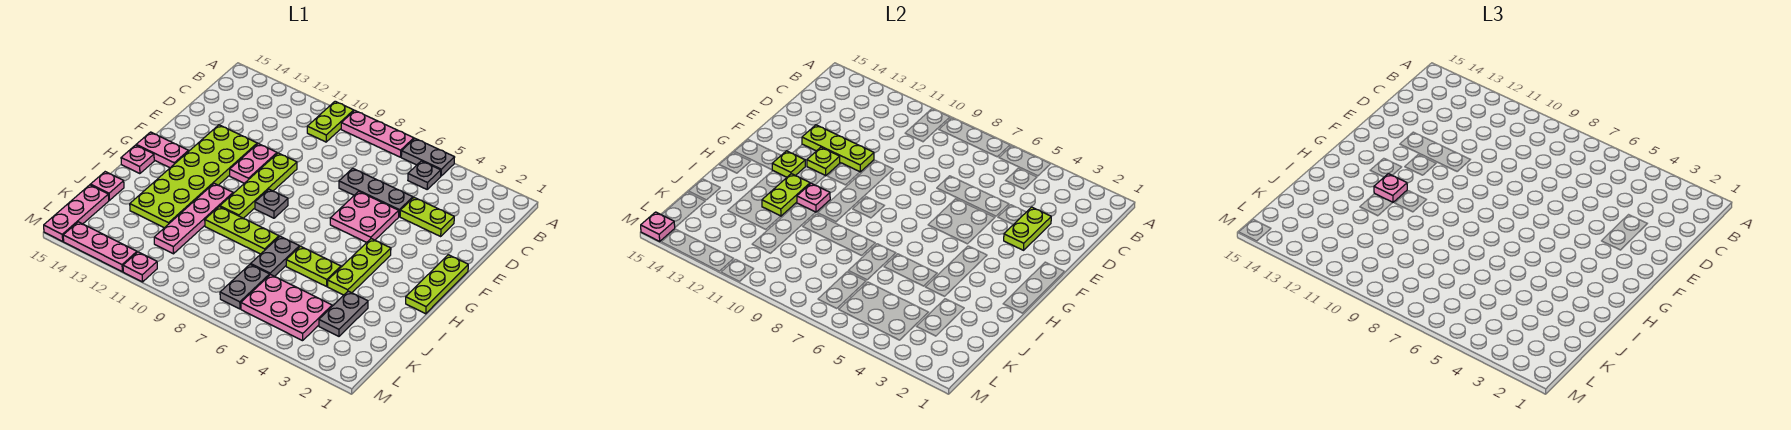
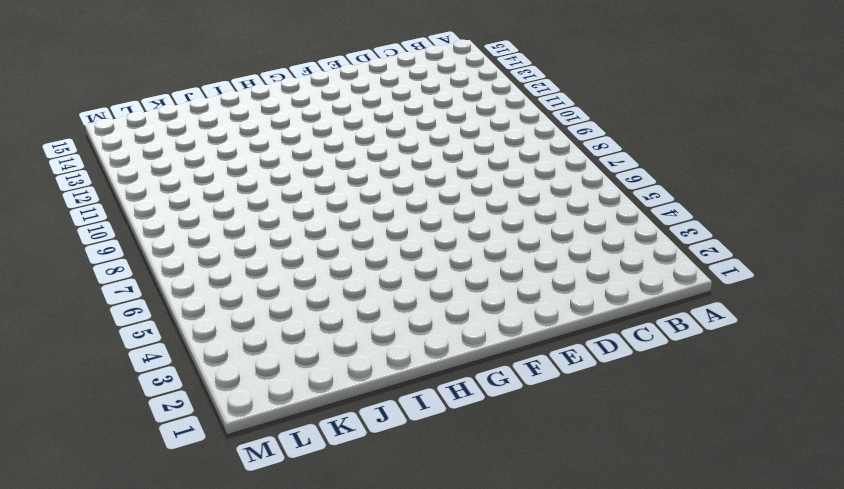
none -> grey plate A5:A6 level 1
none -> pink plate A7:A9 level 1
none -> lime plate A10:B10 level 1
none -> grey plate B5 level 1

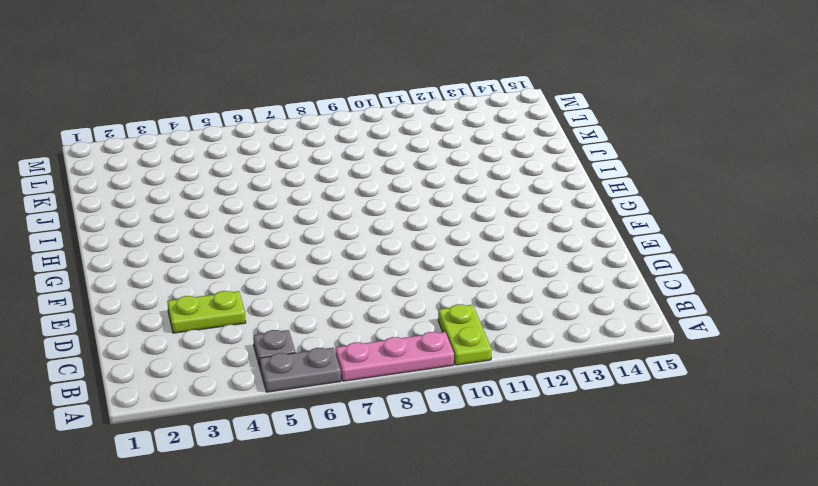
none -> grey plate D5:D7 level 1
none -> pink plate E5:F6 level 1
none -> lime plate E10:H10 level 1
none -> pink plate E11:F11 level 1

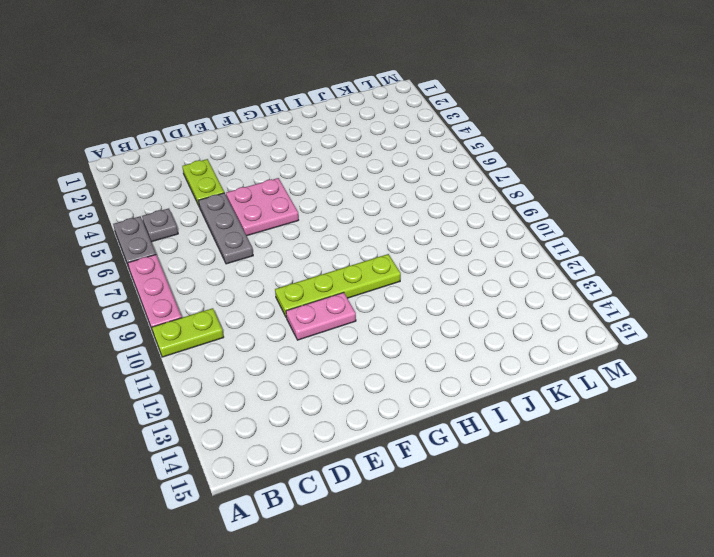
none -> lime plate E12:J13 level 1
none -> lime plate F1:H1 level 1
none -> lime plate G4:I4 level 1
none -> grey plate G9 level 1

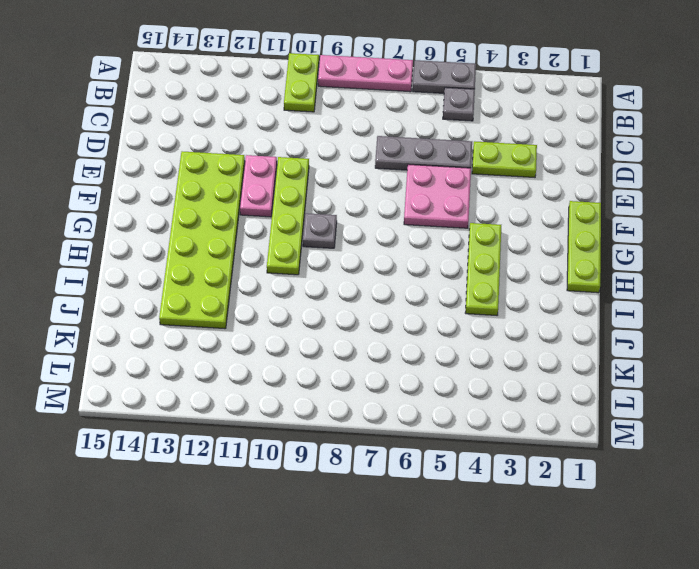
none -> pink plate G14:G15 level 1
none -> pink plate H11:K11 level 1
none -> pink plate H15 level 1
none -> lime plate I5:I6 level 1

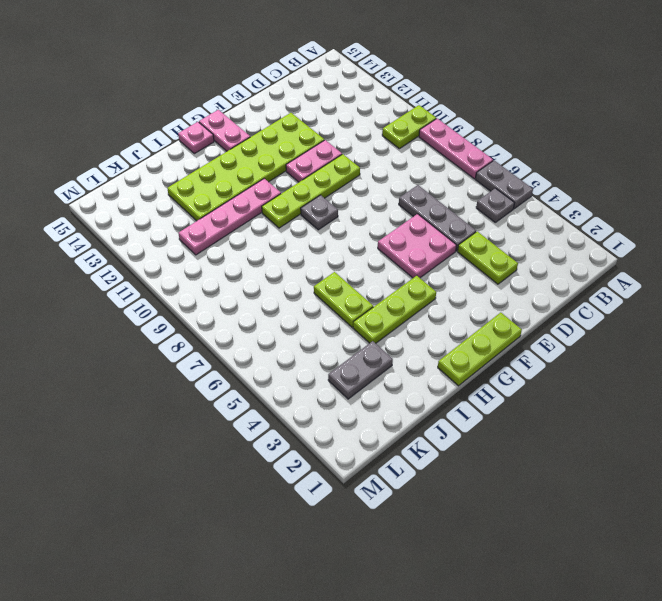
none -> grey plate I7:J7 level 1
none -> lime plate I8:I10 level 1
none -> pink plate J15 level 1
none -> pink plate K4:L6 level 1

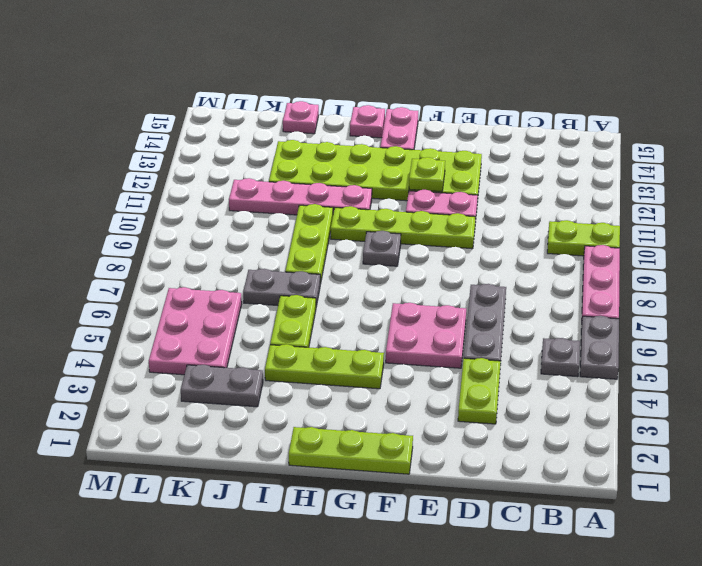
none -> grey plate K7:L7 level 1
none -> pink plate K15:M15 level 1
none -> pink plate M11 level 1
none -> pink plate M12:M14 level 1

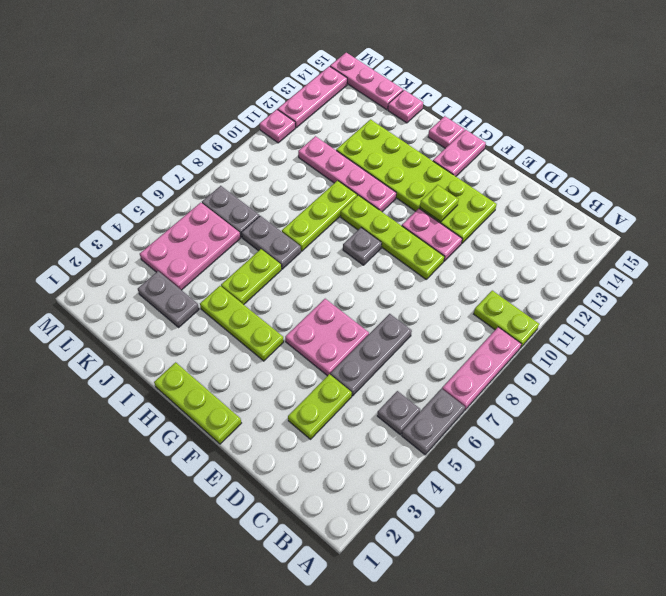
none -> lime plate D3:E3 level 2
none -> lime plate E11:E13 level 2
none -> lime plate G13 level 2
none -> pink plate H11 level 2

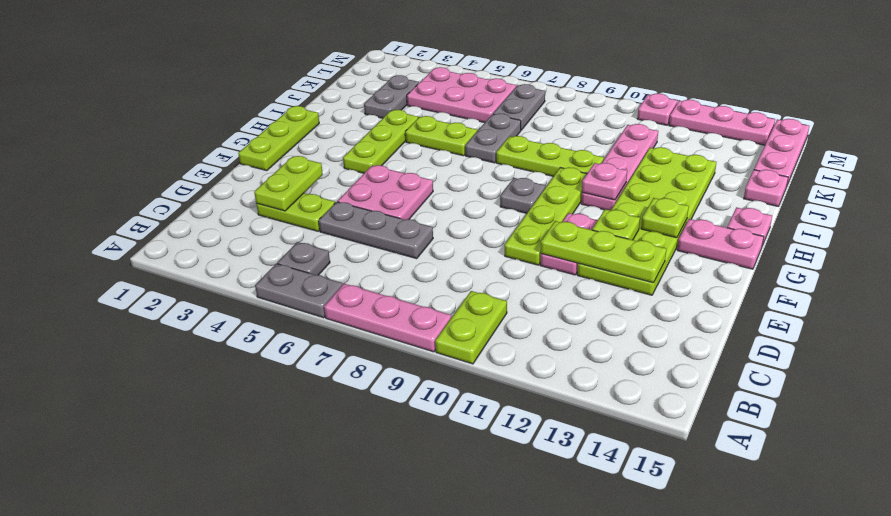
none -> lime plate H12:I12 level 2
none -> pink plate M15 level 2
none -> pink plate H12 level 3

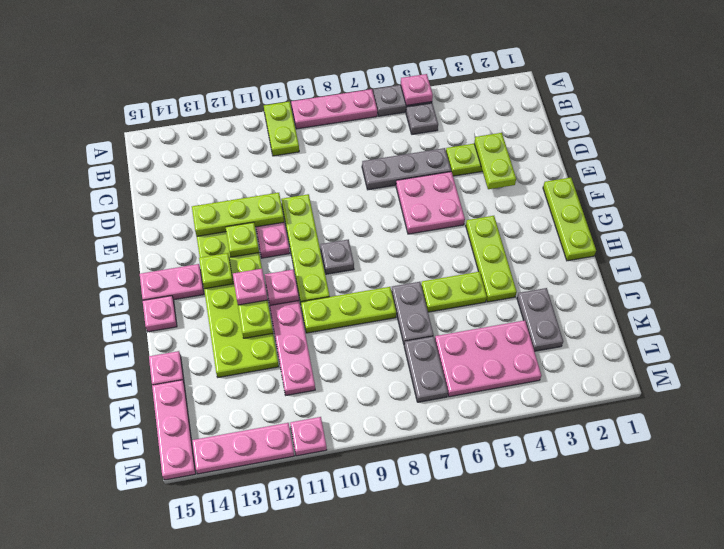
pink plate A5 level 2 -> pink plate M15 level 2

